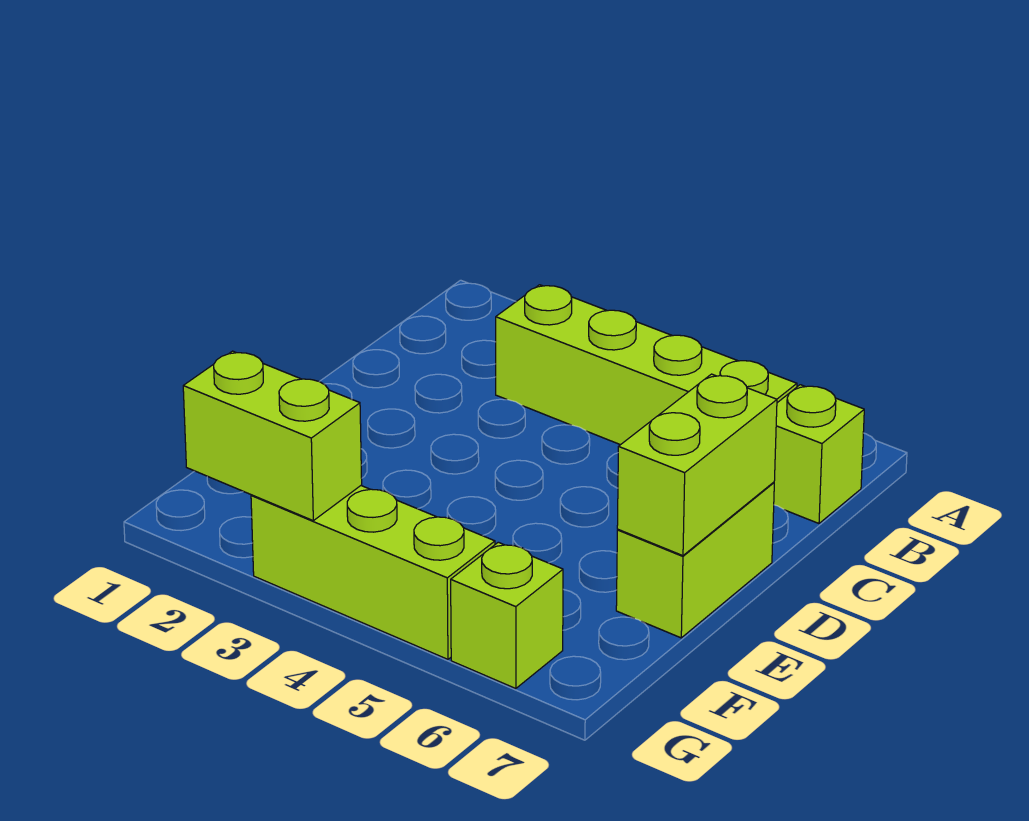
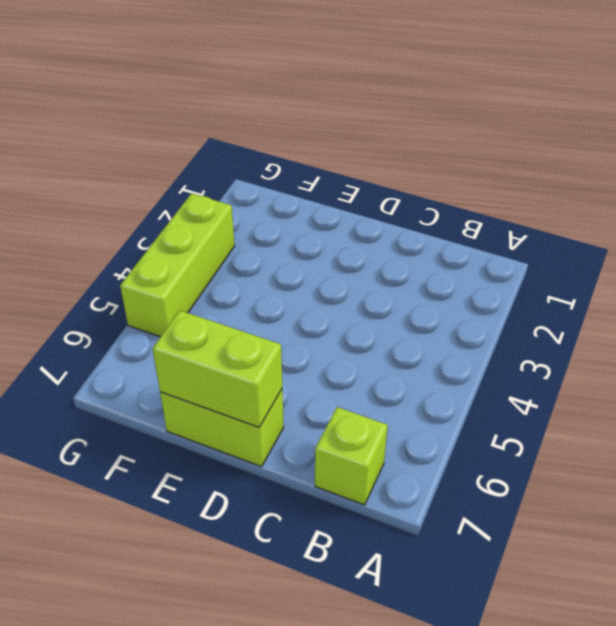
none -> lime brick B3:B6 level 1
none -> lime brick G6 level 1

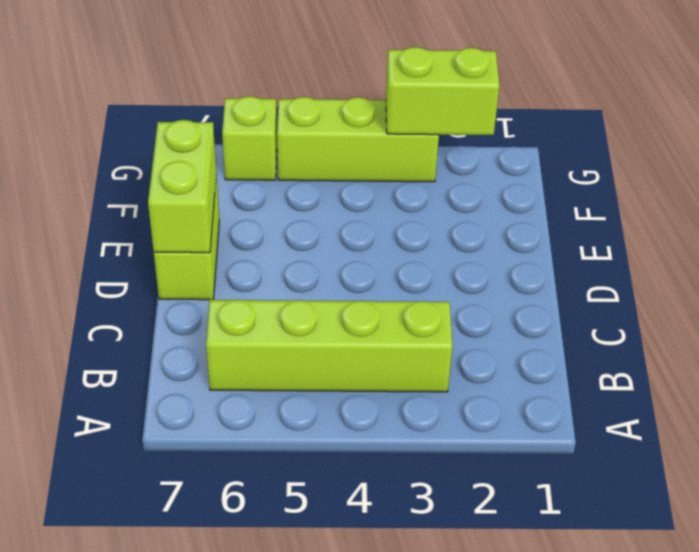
none -> lime brick B7 level 1

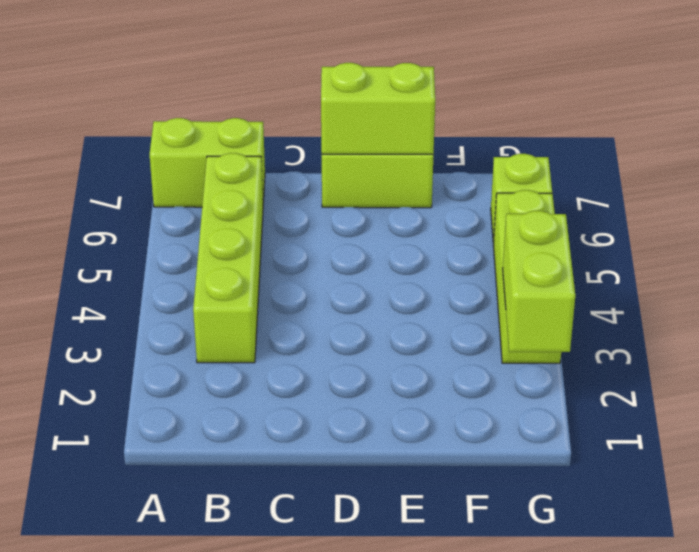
lime brick A7:B7 level 1 -> lime brick B7 level 1

